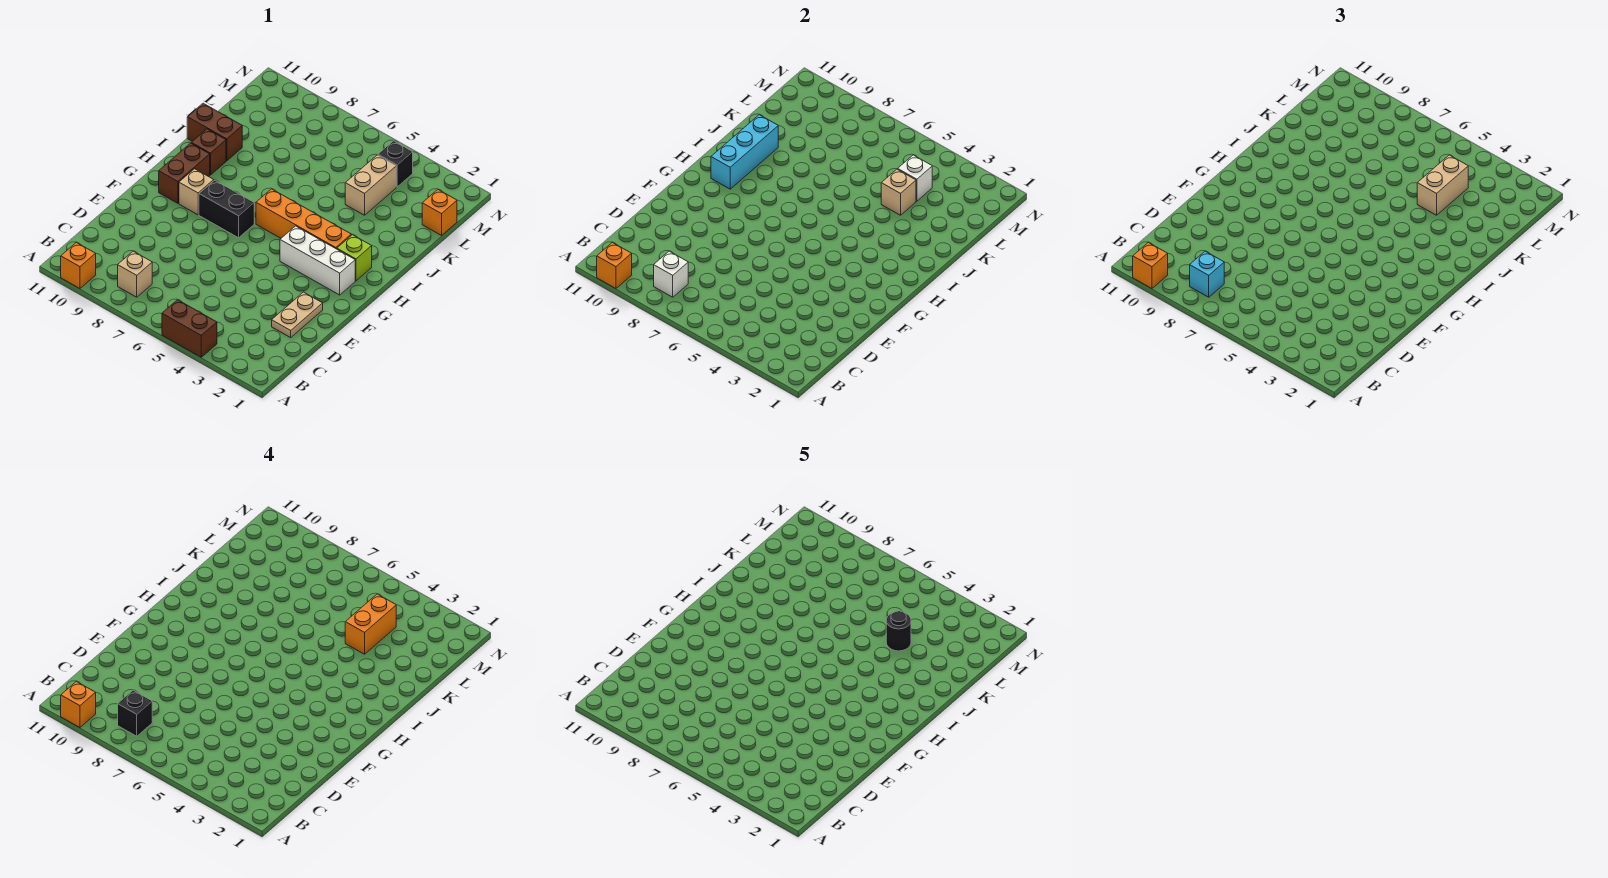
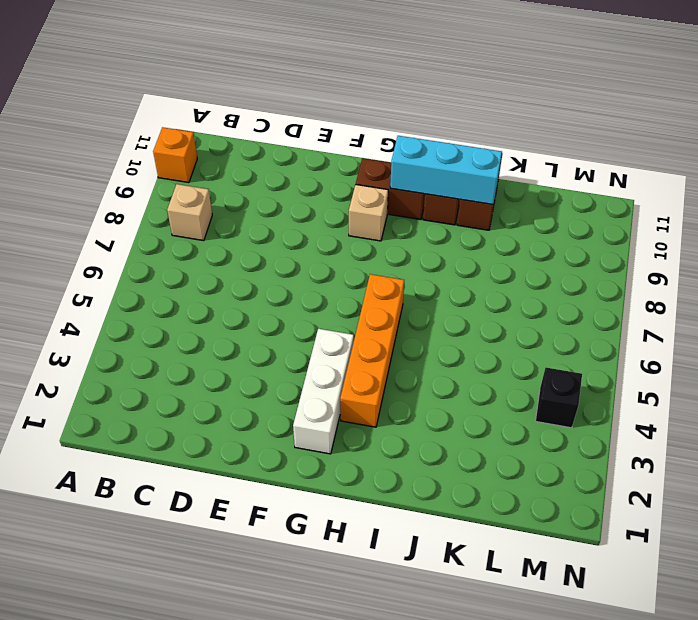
none -> brown brick A4:A5 level 1
none -> tan plate D2:E2 level 1
none -> black brick G7:G8 level 1

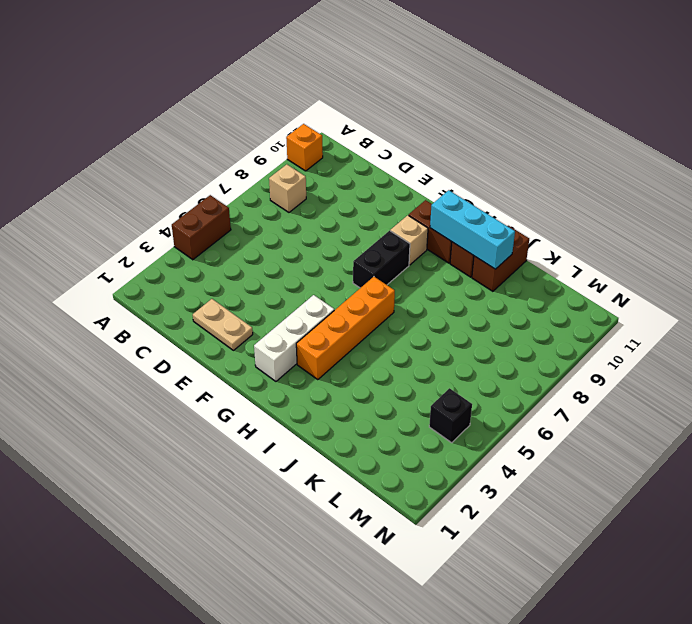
none -> lime brick H2 level 1
none -> tan brick K4:L4 level 1
none -> orange brick L1 level 1

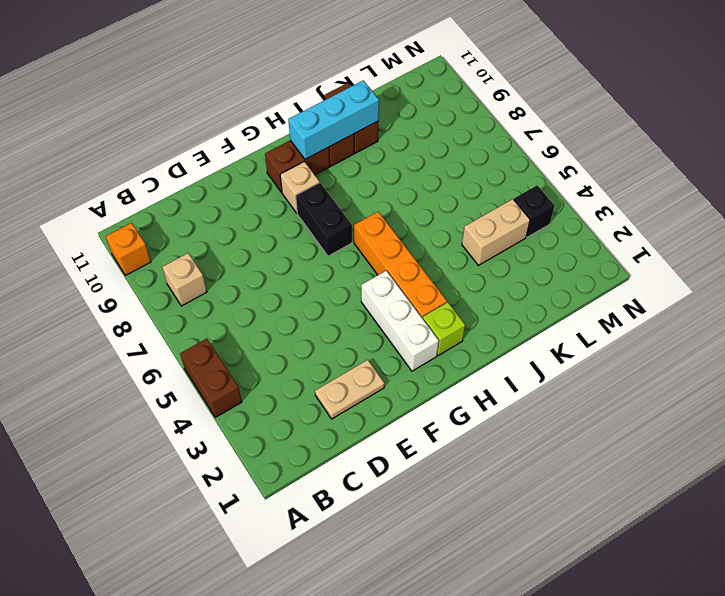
none -> orange brick L1 level 1
none -> orange brick A10 level 2
none -> white brick B8 level 2

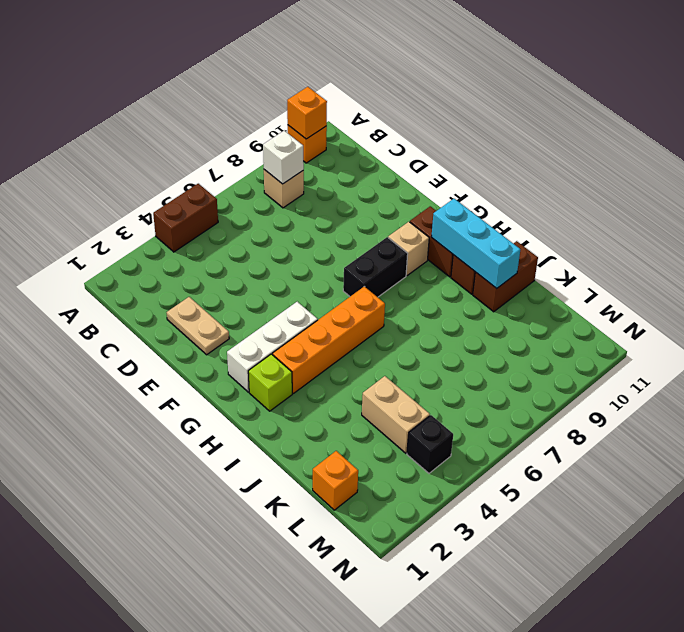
none -> tan brick K4 level 2
none -> white brick L4 level 2
none -> orange brick A10 level 3

